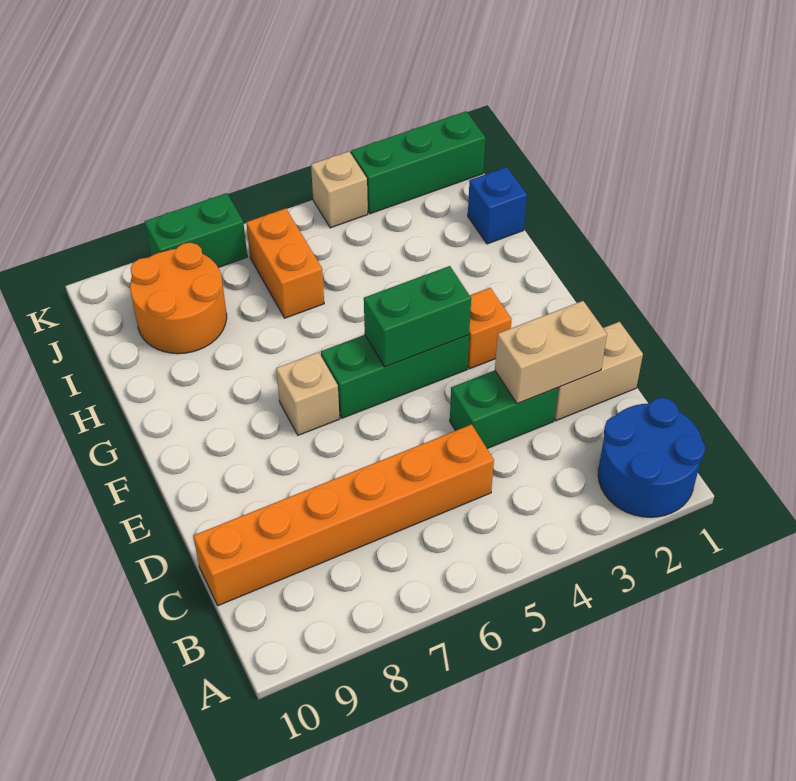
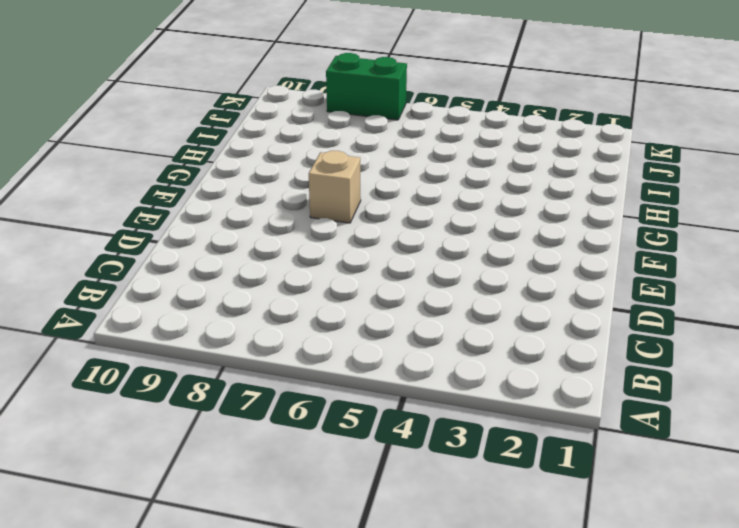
none -> blue round brick A1:B2 level 1
none -> orange brick C5:C10 level 1
none -> tan brick D1:D2 level 1

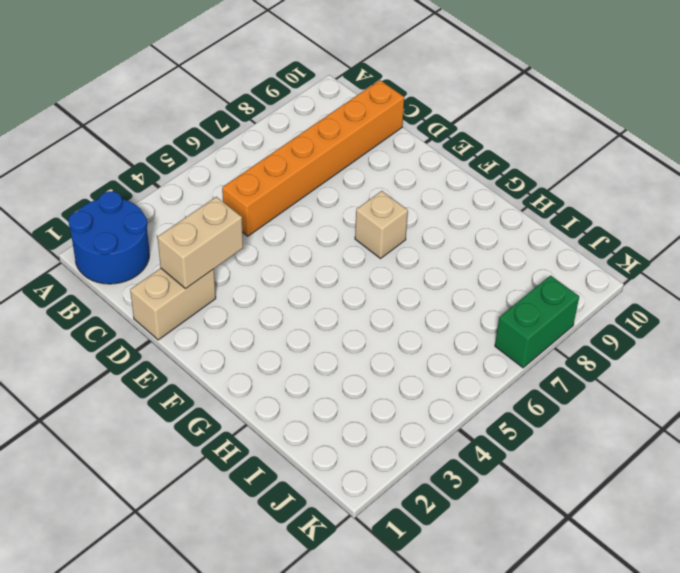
none -> green brick D3:D4 level 1
none -> orange brick F3 level 1
none -> green brick F4:F6 level 1

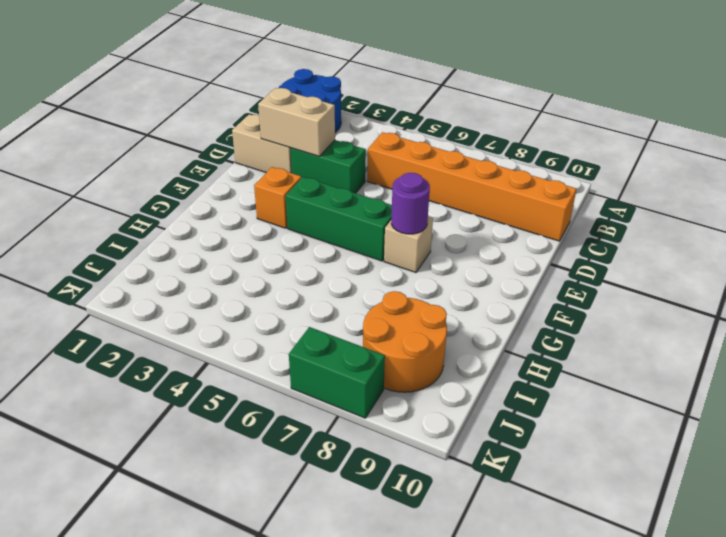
purple round brick F7 level 2 -> none
none -> blue brick I1 level 1
none -> orange brick I6:J6 level 1
none -> green brick K1:K3 level 1

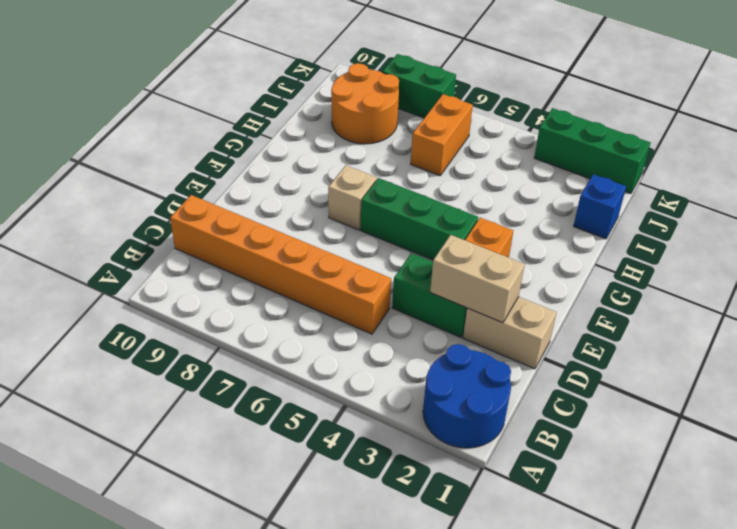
none -> tan brick K4 level 1
none -> green brick F4:F5 level 2

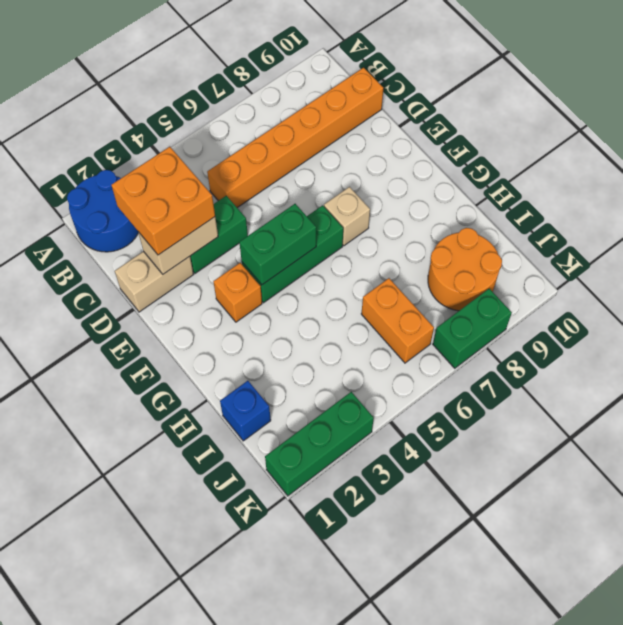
orange brick C2:D3 level 3 -> none
none -> tan brick K4 level 1

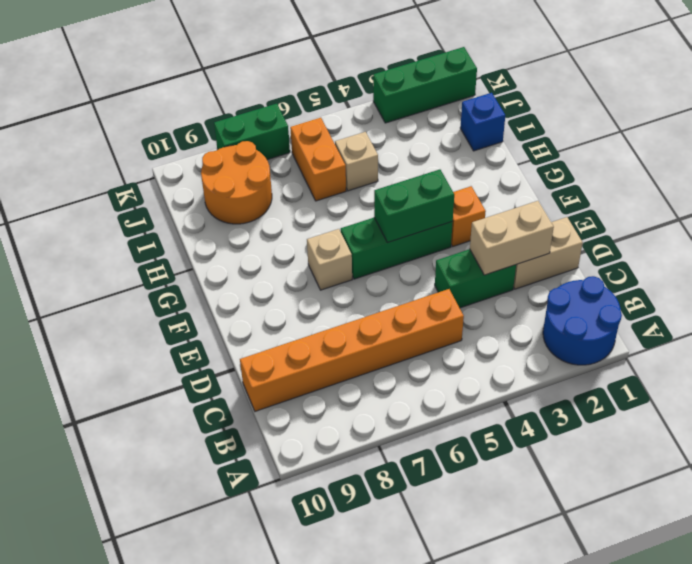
tan brick I5 level 1 -> tan brick K4 level 1

